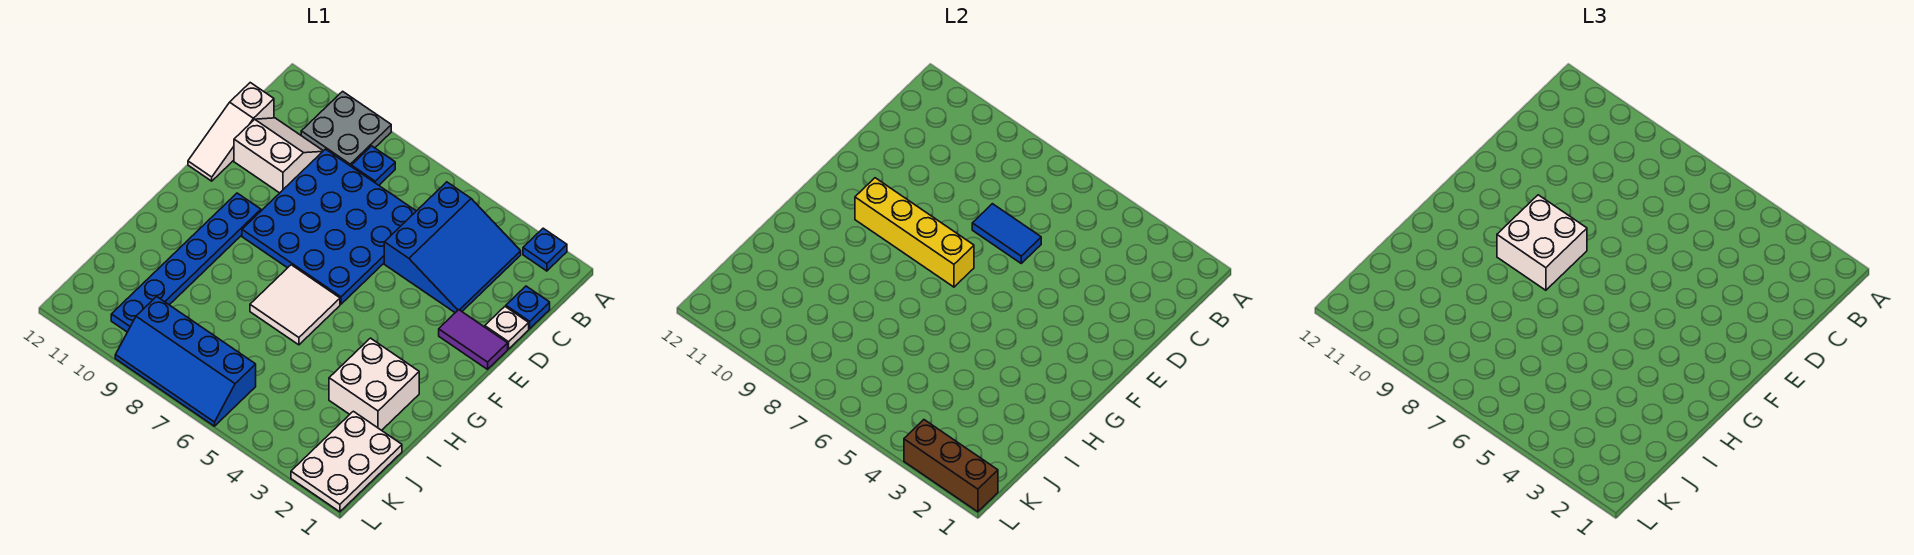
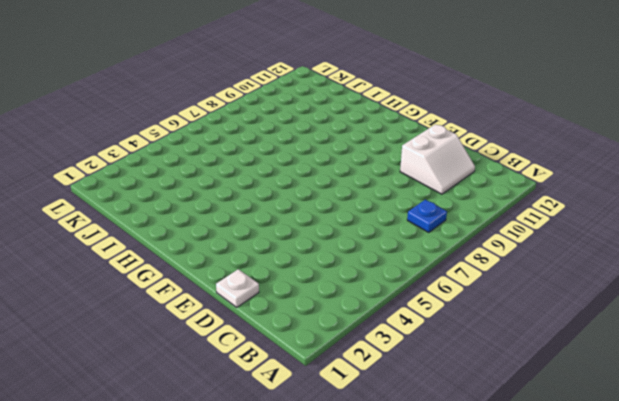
none -> blue plate A2 level 1
none -> grey plate A9:B10 level 1
none -> blue slope B3:D5 level 1 top 5

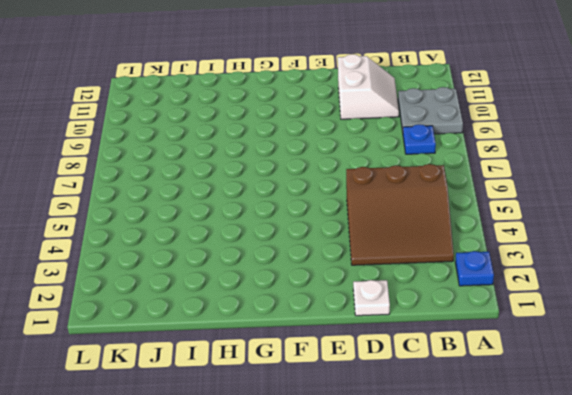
brown slope B3:D5 level 1 top 5 -> blue slope B3:D5 level 1 top 5
none -> blue plate C1 level 1
none -> blue plate C6:F9 level 1
none -> white slope C12:E12 level 1 top C

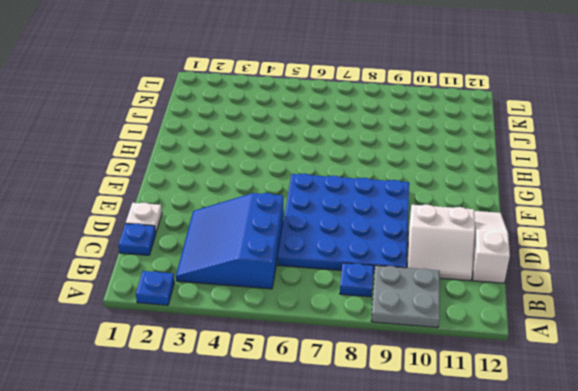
none -> purple tile E1:E2 level 1
none -> blue plate F10:K10 level 1
none -> white tile G6:H7 level 1

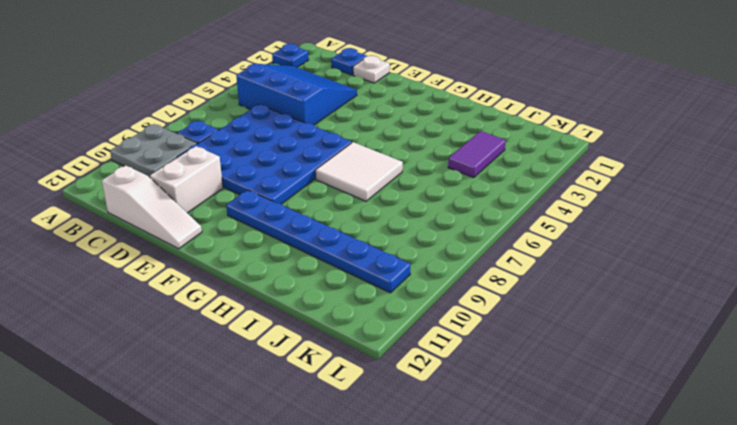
purple tile J3:J4 level 1 -> purple tile E1:E2 level 1
none -> white brick H2:I3 level 1
none -> white plate J1:L2 level 1
none -> blue slope K6:L9 level 1 top K

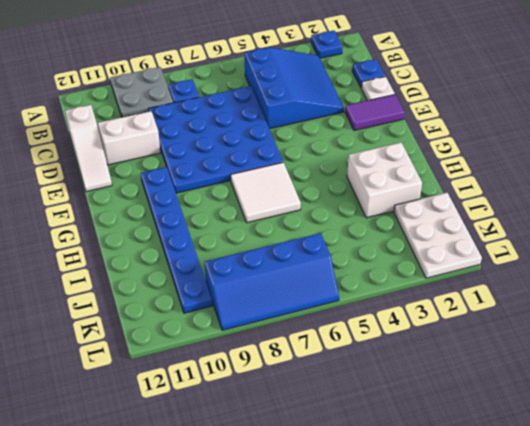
none -> blue tile D6:D7 level 2
none -> yellow brick F7:F10 level 2
none -> brown brick L1:L3 level 2

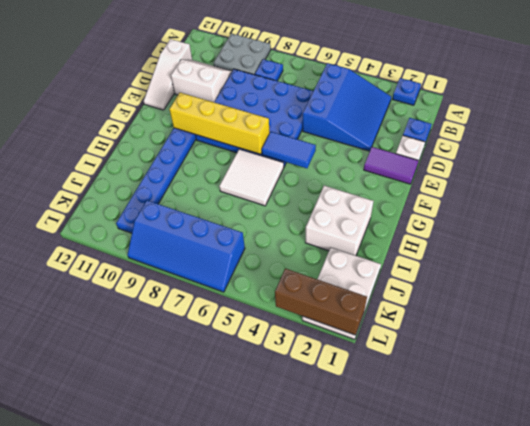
blue tile F5:F6 level 2 -> blue tile D6:D7 level 2
none -> white brick F8:G9 level 3

